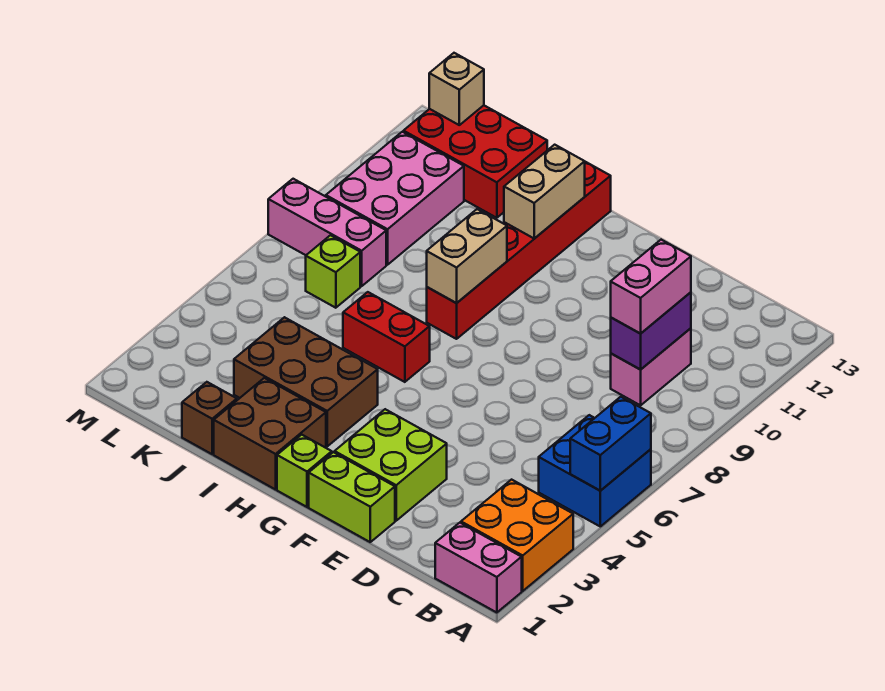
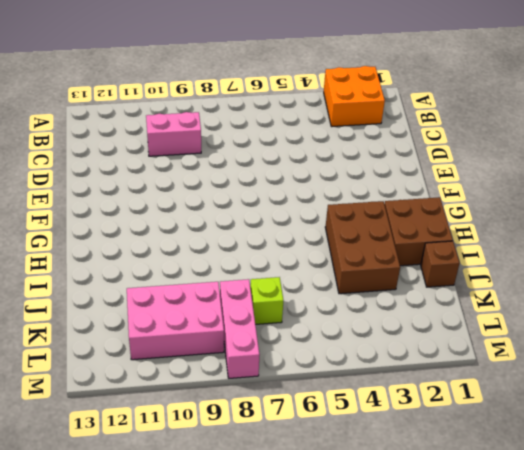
none -> pink brick A1:B1 level 1
none -> blue brick A5:B6 level 1
none -> lime brick E1:F1 level 1

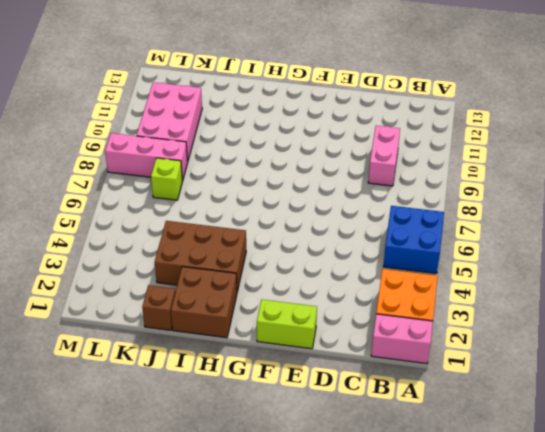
none -> lime brick E2:F3 level 1
none -> lime brick G1 level 1
none -> red brick H6:I6 level 1

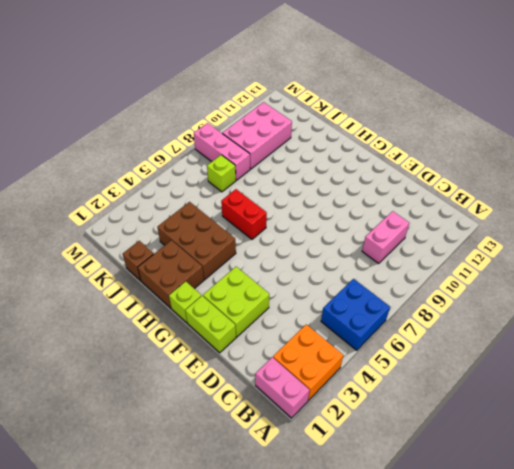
none -> red brick H8:H13 level 1
none -> red brick J12:L13 level 1
none -> blue brick A5:A6 level 2

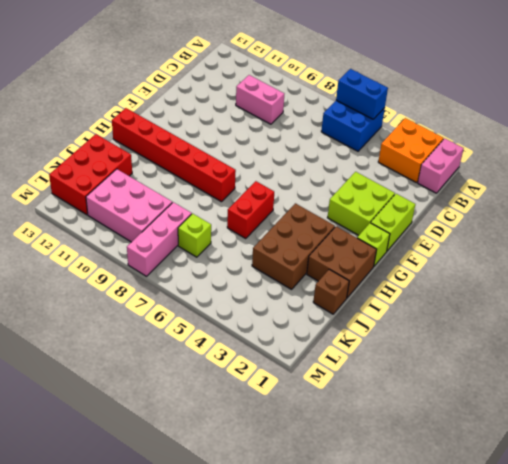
none -> purple brick C9:C10 level 2
none -> tan brick H8:H9 level 2
none -> tan brick H11:H12 level 2

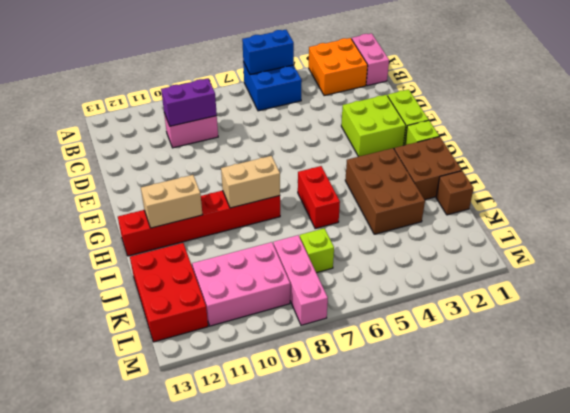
none -> tan brick L13 level 2
none -> pink brick C9:C10 level 3

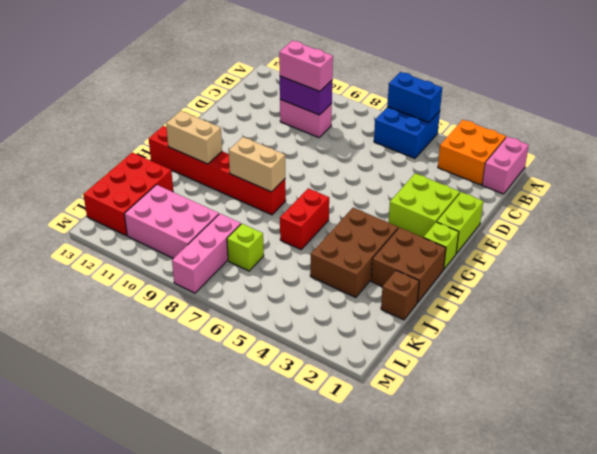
none -> tan brick L13 level 2

